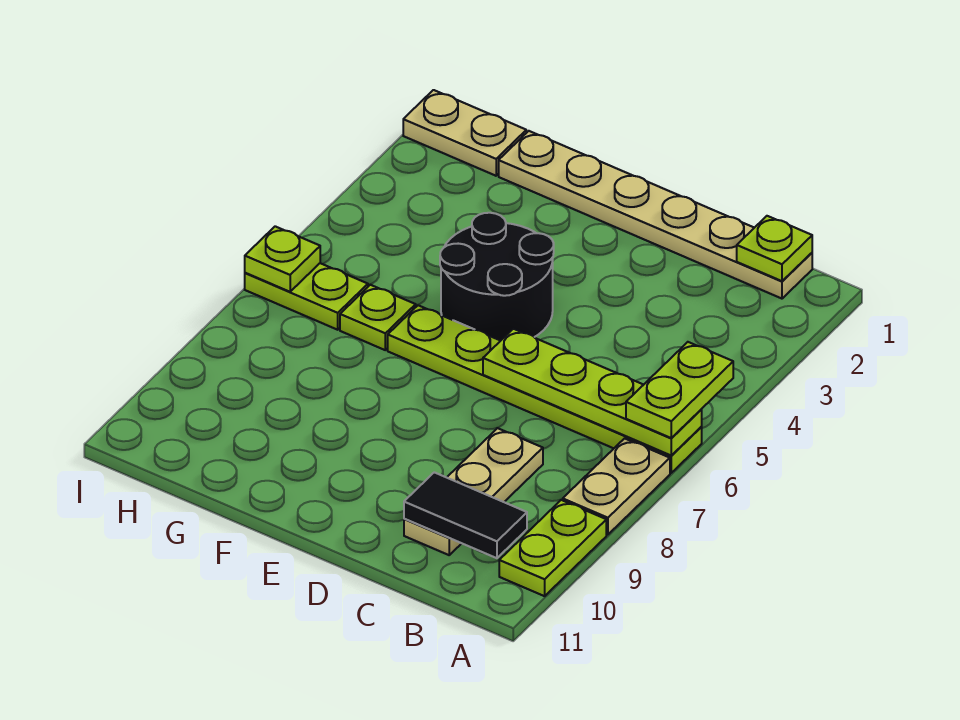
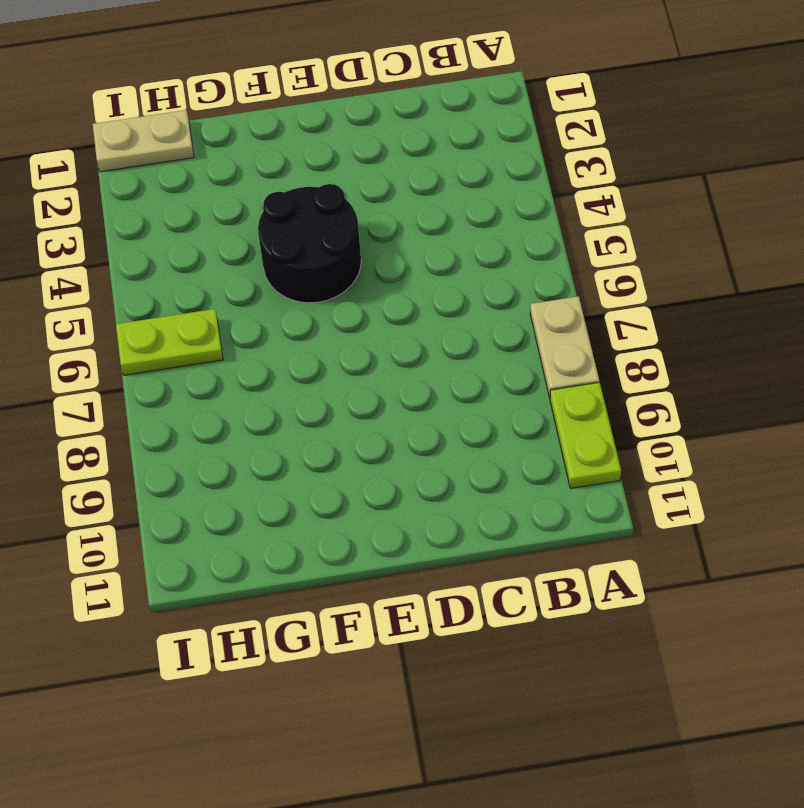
none -> lime plate A6:F6 level 1
none -> tan plate B1:G1 level 1
none -> tan plate C8:C10 level 1

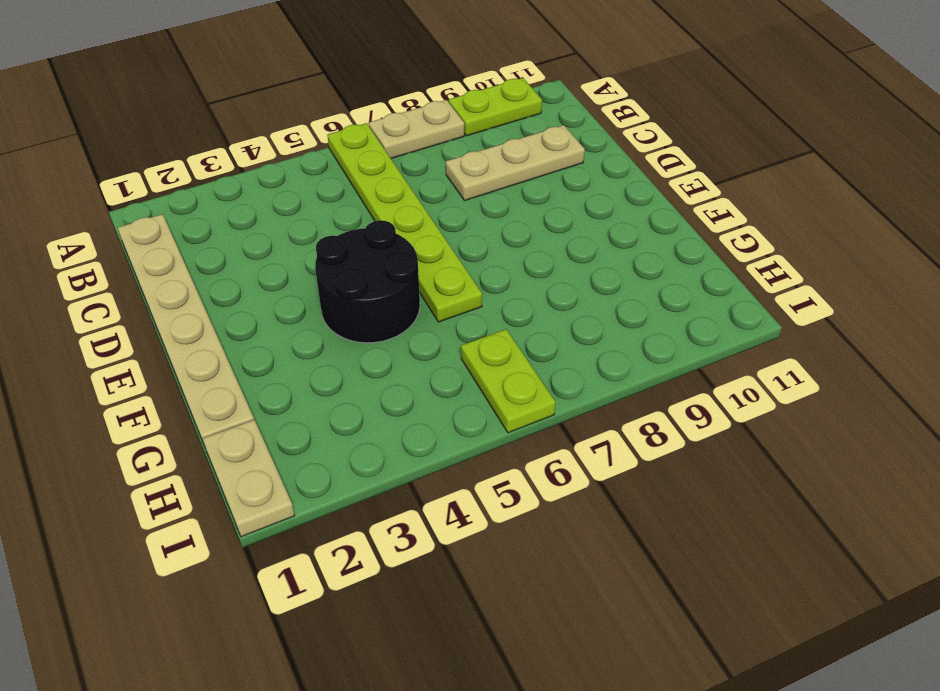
none -> lime plate G6 level 1
none -> lime plate A6:D6 level 2
none -> lime plate B1 level 2

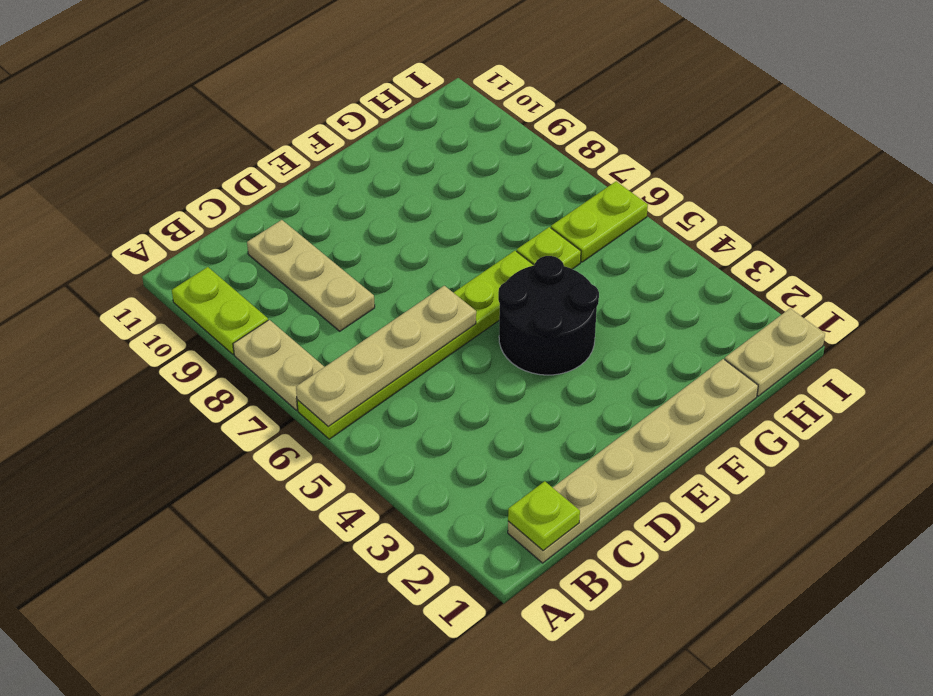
tan plate A6:D6 level 2 -> lime plate A6:D6 level 2
none -> black tile B10:C10 level 2
none -> lime plate I6 level 2
none -> lime plate A5:A6 level 3

